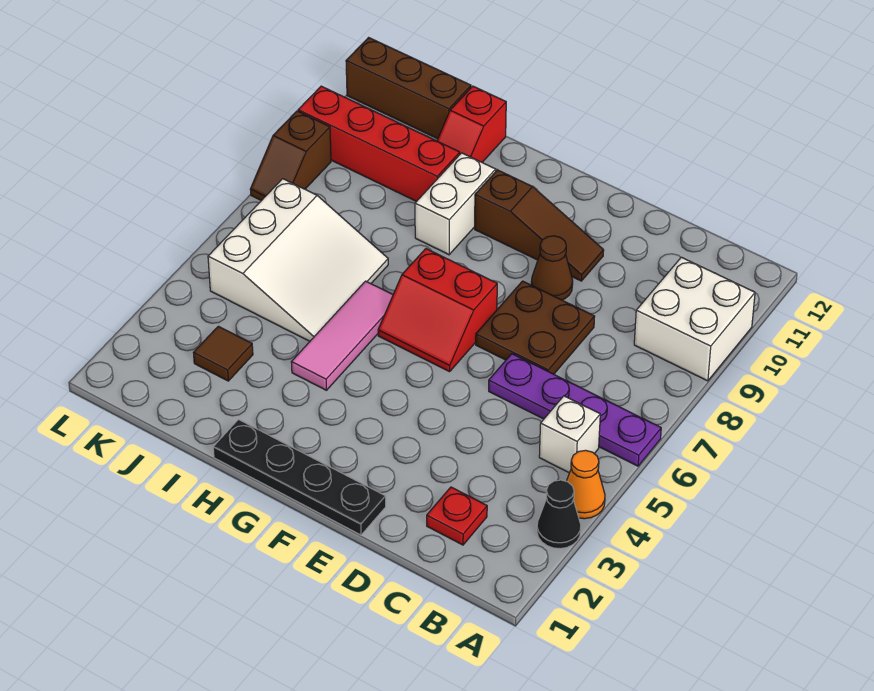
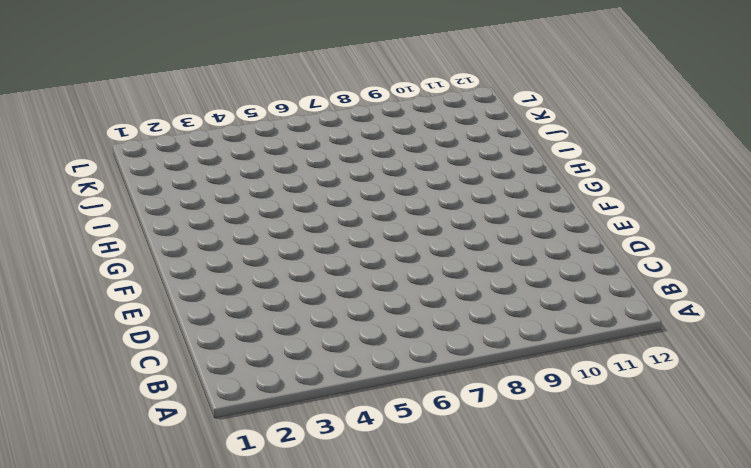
none -> black cone A3 level 1
none -> orange cone A4 level 1
none -> purple plate A6:D6 level 1

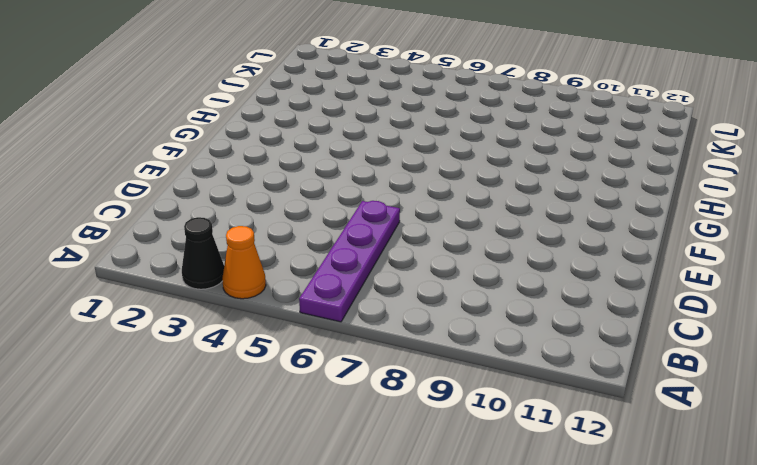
none -> white brick A9:B10 level 1
none -> white brick B5 level 1
none -> red plate C2 level 1

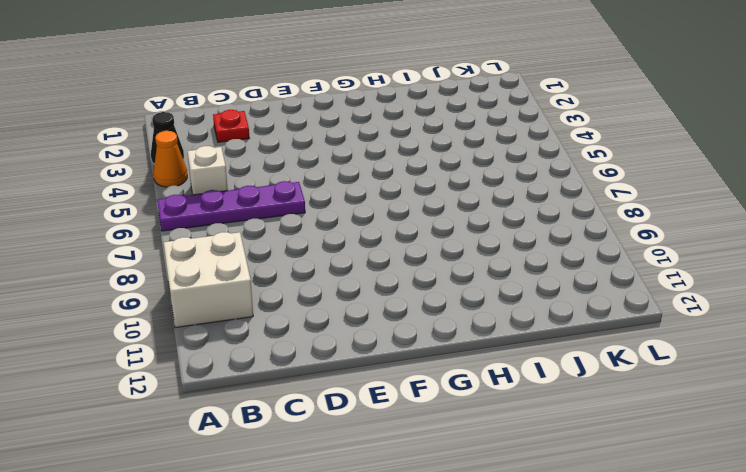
none -> brown plate D7:E8 level 1
none -> black plate E1:H1 level 1
none -> brown cone E9 level 1

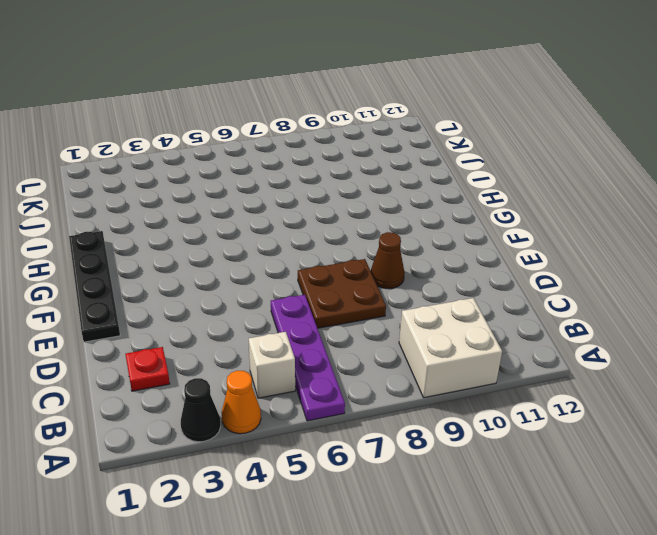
none -> brown slope E10:G10 level 1 top G
none -> red slope F6:G7 level 1 top 7
none -> pink tile H4:H6 level 1

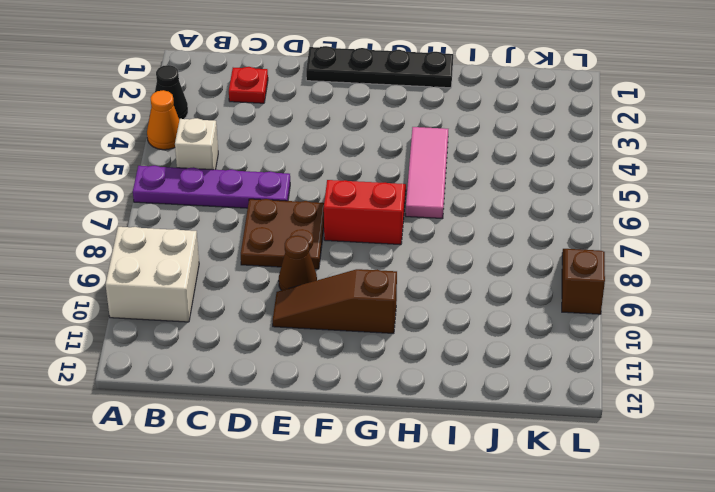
none -> white brick H9:H10 level 1
none -> white slope I5:K7 level 1 top K
none -> red brick I10:L10 level 1

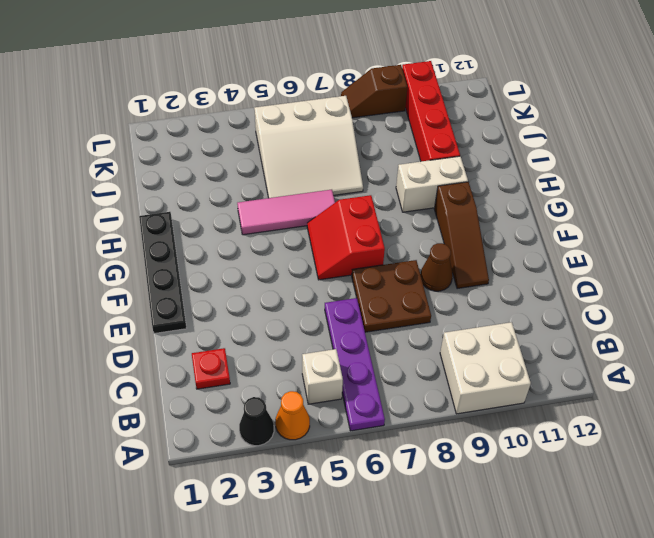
none -> red slope I11:I12 level 1 top 12
none -> brown tile J3 level 1
none -> brown brick J12:L12 level 1

